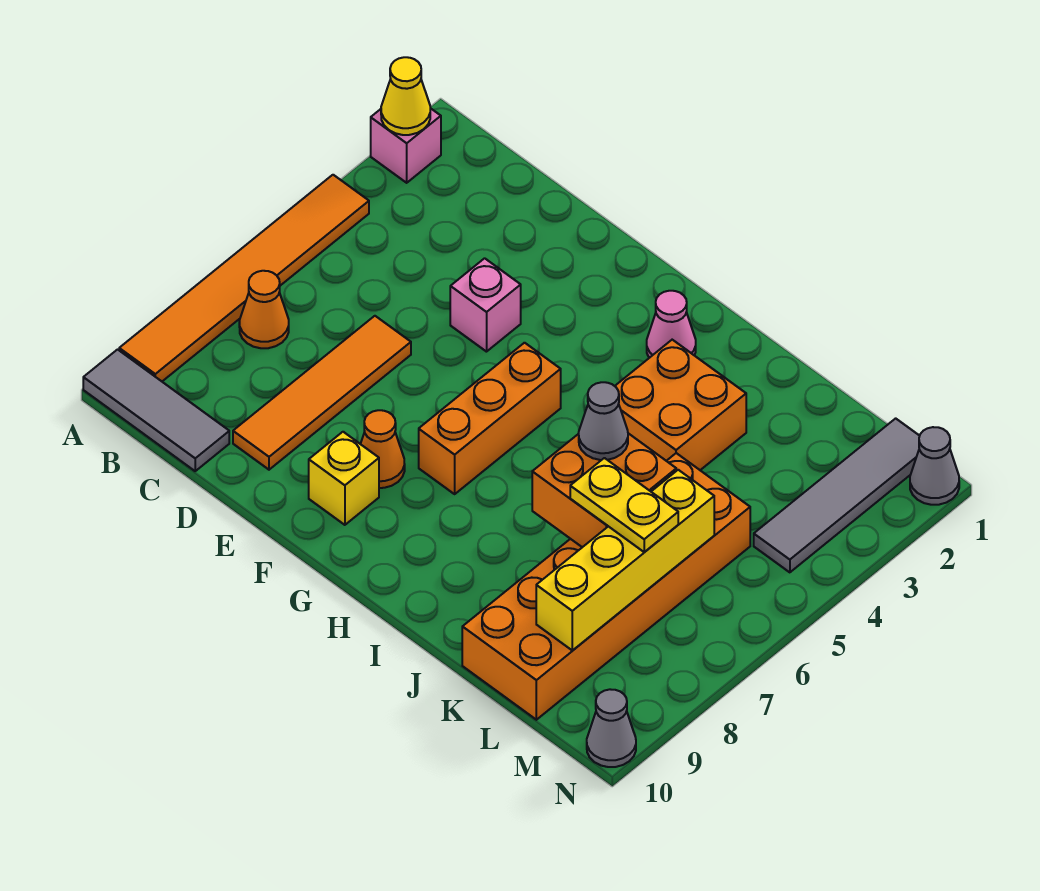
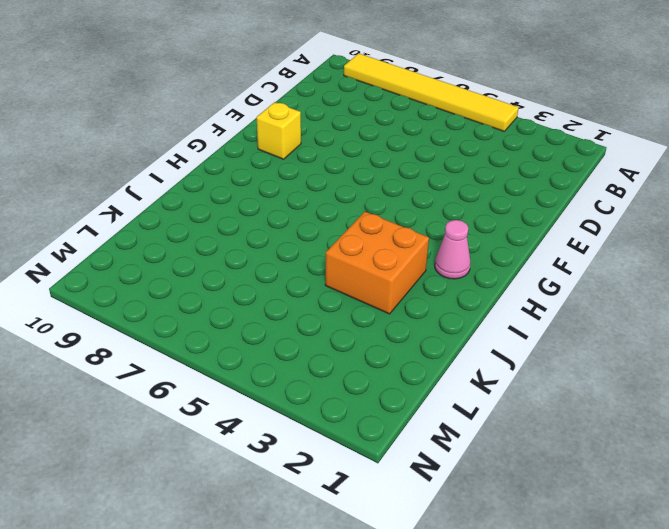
yellow tile A4:A9 level 1 -> orange tile A4:A9 level 1
none -> pink brick A2 level 1
none -> grey tile A10:C10 level 1
none -> orange cone B7 level 1

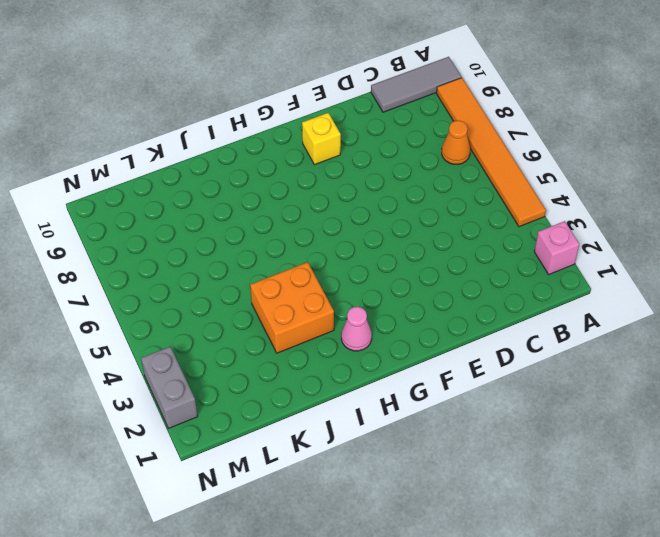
grey brick N2:N3 level 1 -> none
none -> orange tile D6:D9 level 1
none -> pink brick E4 level 1
none -> orange cone F8 level 1

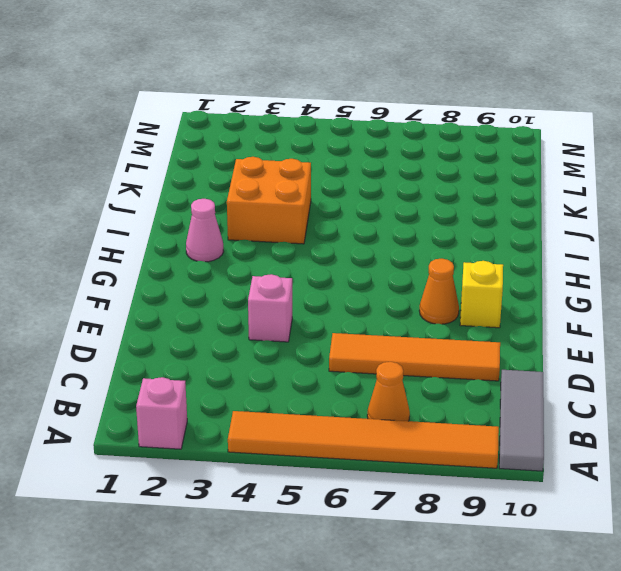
none -> orange brick G5:G7 level 1
none -> orange brick K5:L10 level 1
none -> grey tile M1:M4 level 1

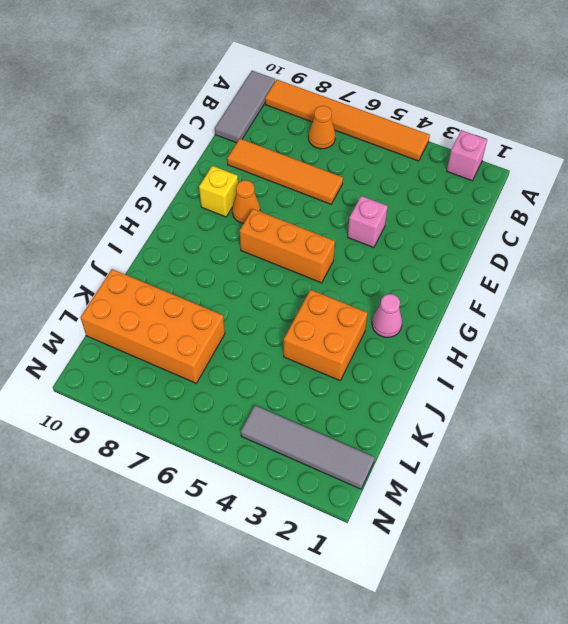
orange brick K7:L10 level 1 -> orange brick K5:L10 level 1
none -> grey cone N1 level 1
none -> grey cone N10 level 1
none -> yellow cone A2 level 2

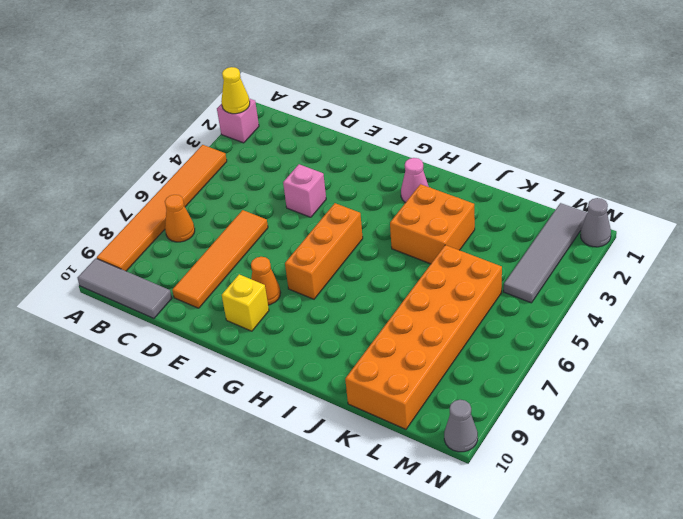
none -> orange brick J6:K7 level 2
none -> yellow brick L6:L9 level 2
none -> grey cone J6 level 3

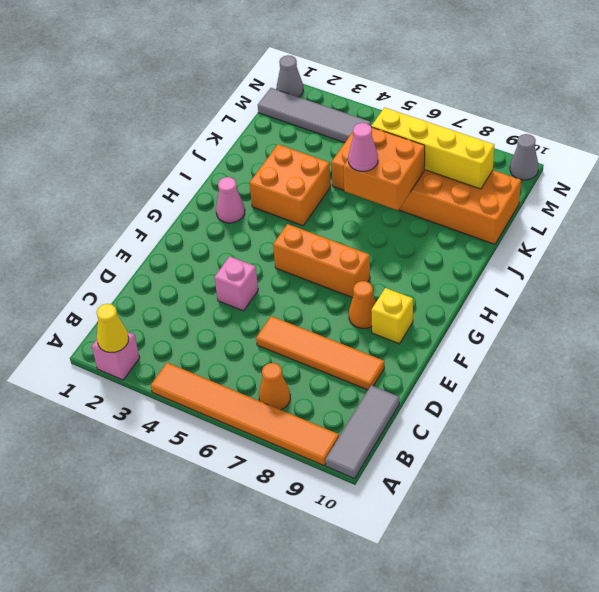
pink cone J6 level 3 -> grey cone J6 level 3
none -> yellow plate K7:L7 level 3

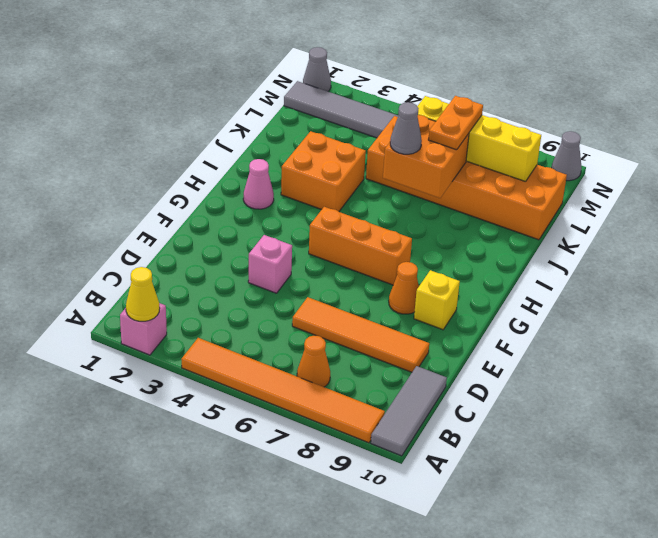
orange plate K7:L7 level 3 -> yellow plate K7:L7 level 3

